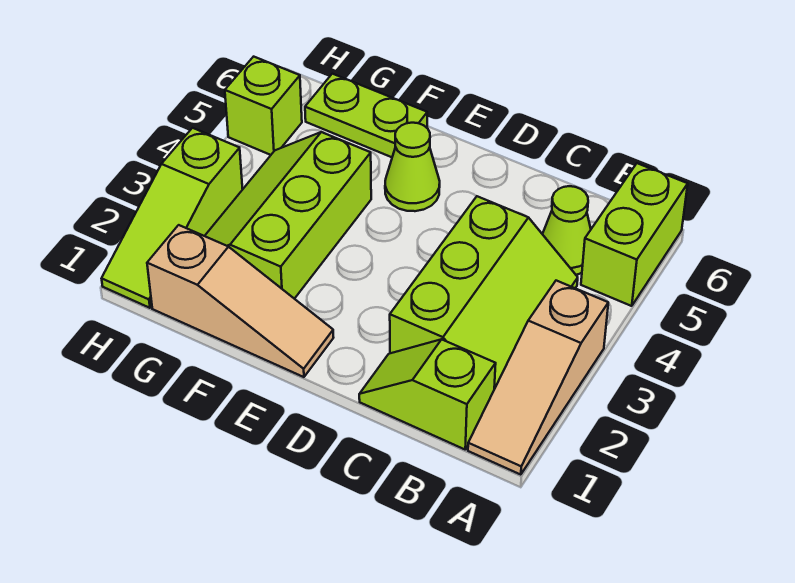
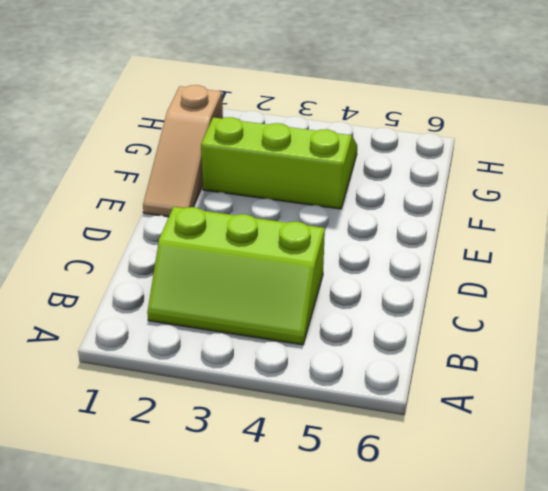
none -> tan slope A1:A3 level 1 top 3
none -> lime brick A5:A6 level 1

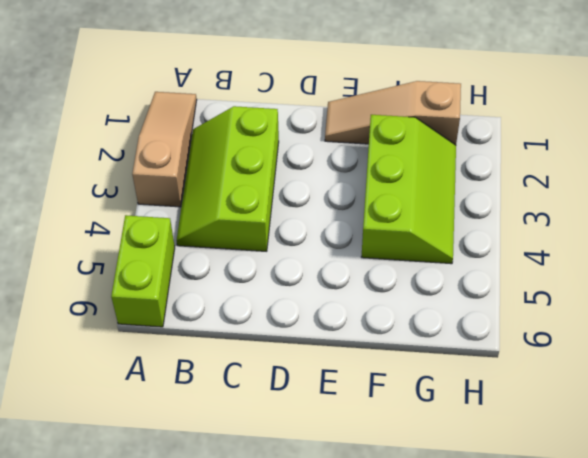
none -> lime slope B1:C1 level 1 top B
none -> lime cone B5 level 1

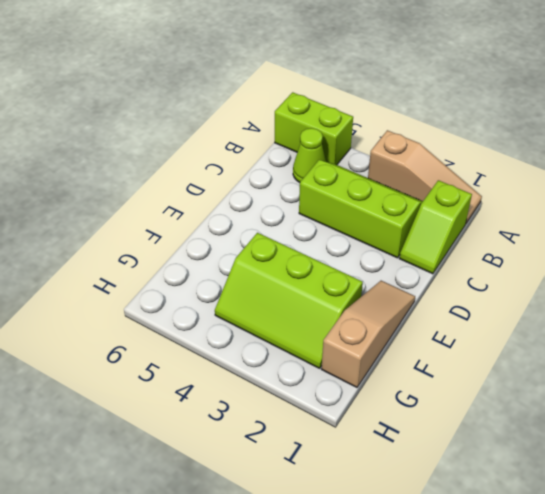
none -> lime cone E5 level 1
none -> lime plate F6:G6 level 1

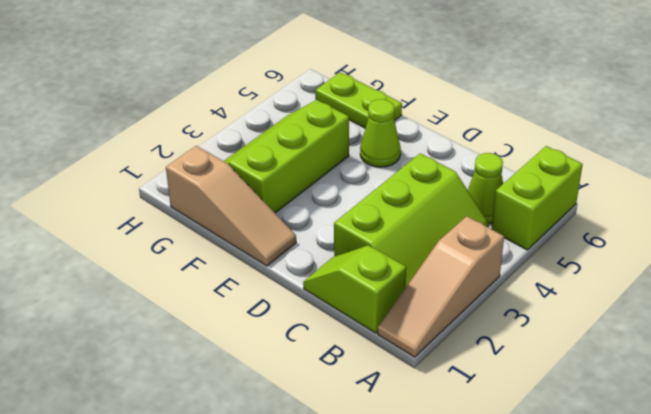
none -> lime slope H1:H3 level 1 top 3
none -> lime brick H5 level 1

